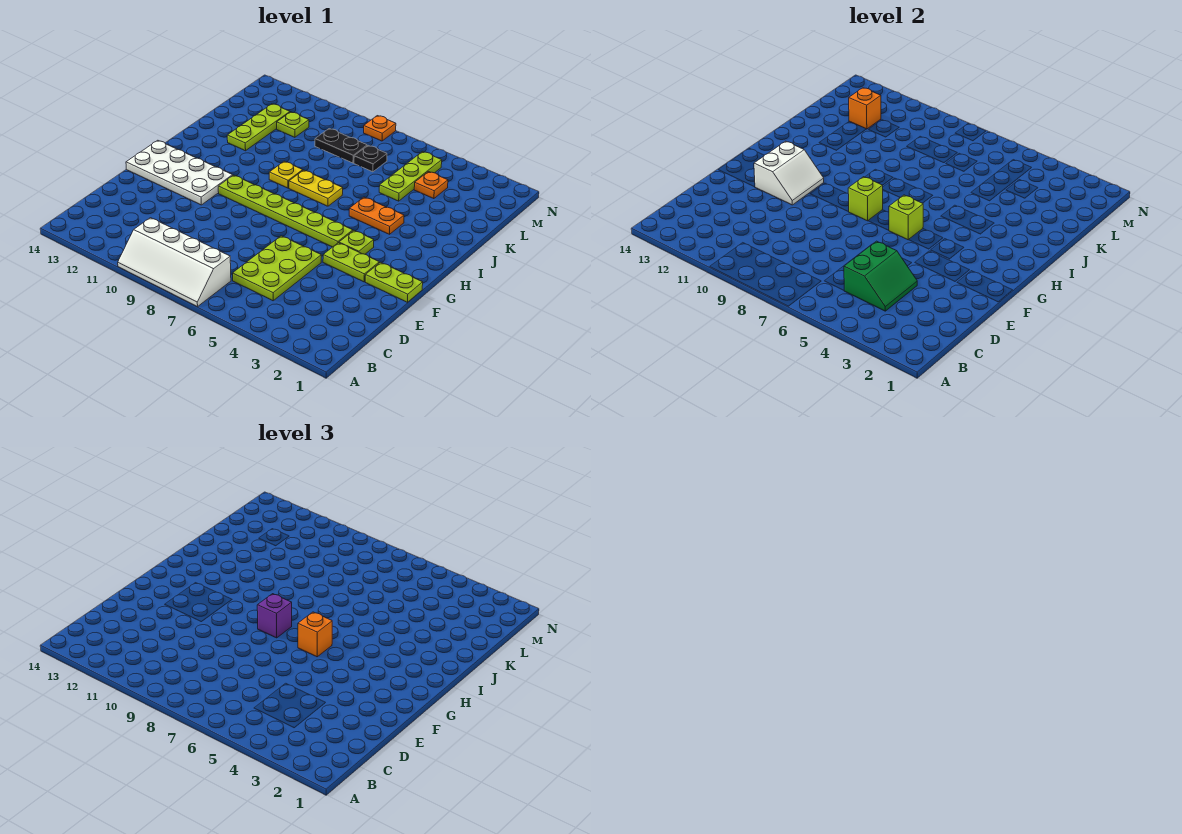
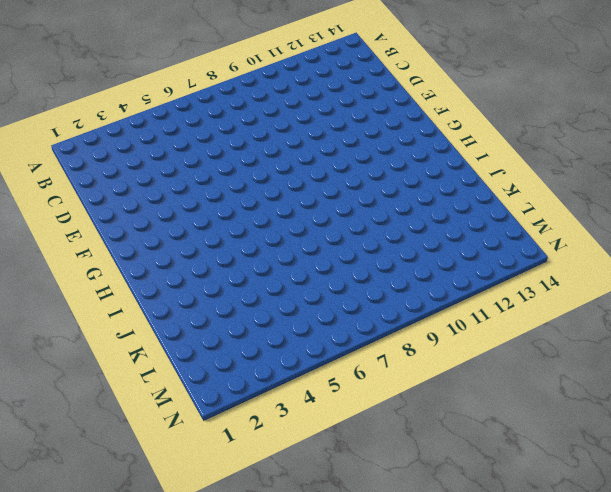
none -> white slope A7:B10 level 1 top B
none -> lime plate C5:E6 level 1
none -> lime plate F1:F2 level 1

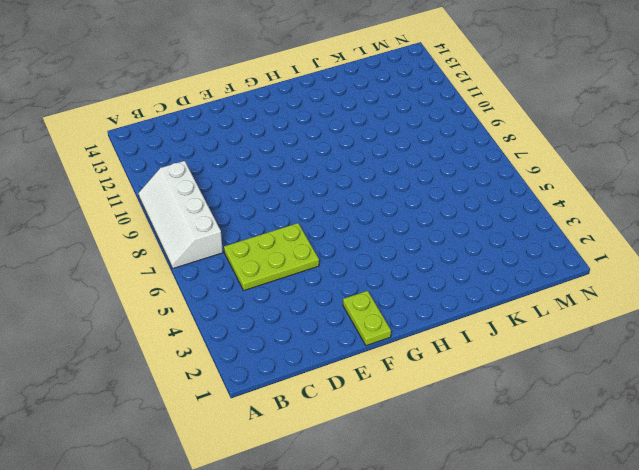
none -> lime plate F3:F4 level 1
none -> white plate F11:G14 level 1
none -> lime plate G4 level 1

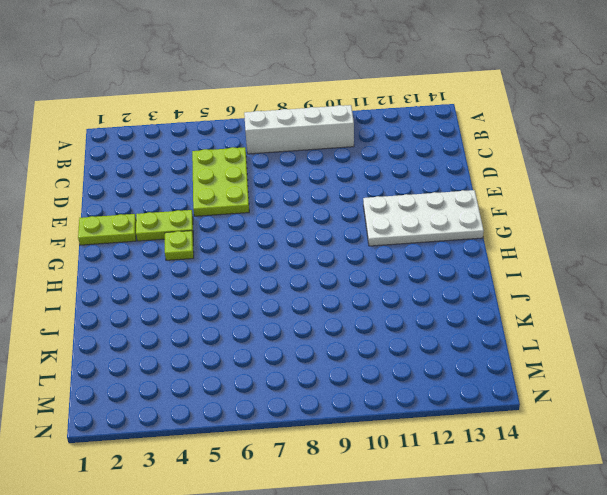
none -> lime plate G5:G10 level 1
none -> orange plate I4:I5 level 1
none -> yellow plate I7:I8 level 1

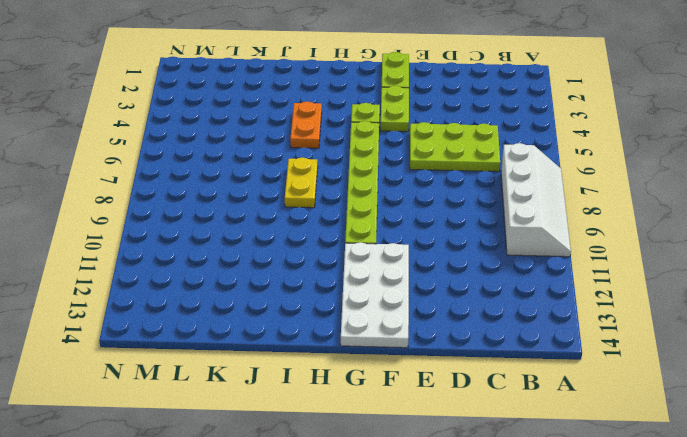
none -> yellow plate I9 level 1
none -> lime plate J12:L12 level 1
none -> lime plate K5:M5 level 1

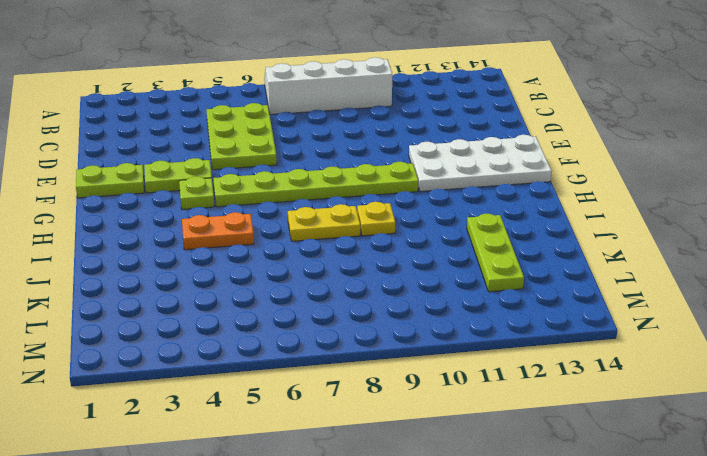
none -> lime plate K5:M5 level 1
none -> orange plate L4 level 1
none -> black plate L7 level 1

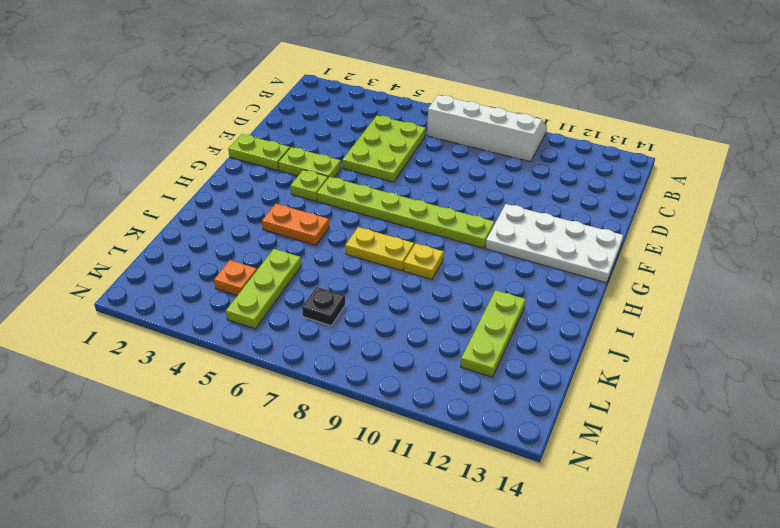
none -> black plate L8:L9 level 1
none -> lime plate L11 level 1
none -> orange plate N8 level 1

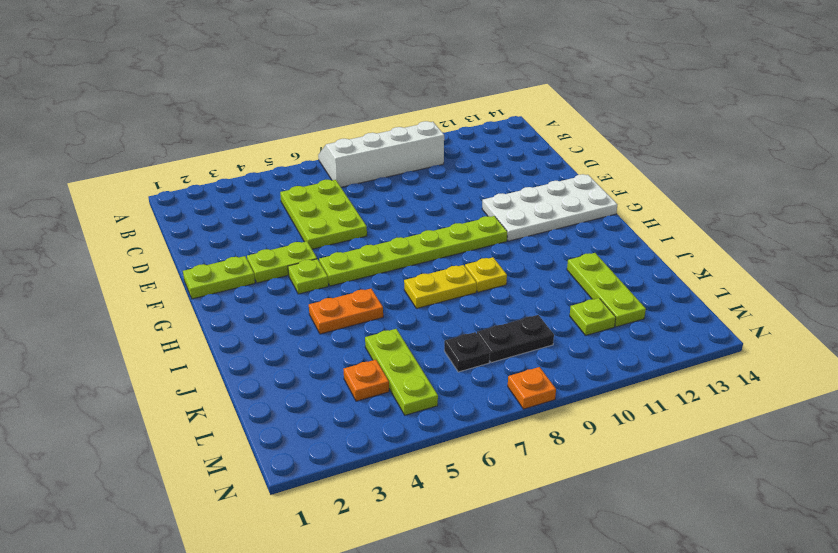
none -> green slope C4:D5 level 2 top 5
none -> white slope F11:G12 level 2 top 12
none -> lime brick G6 level 2

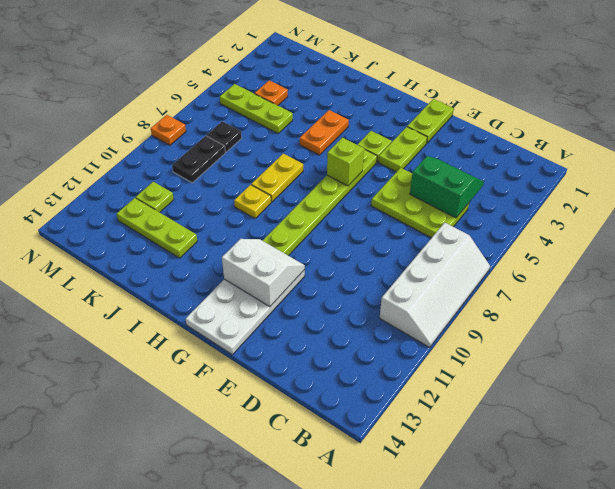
none -> lime brick G8 level 2
none -> orange brick L12 level 2
none -> orange brick G6 level 3

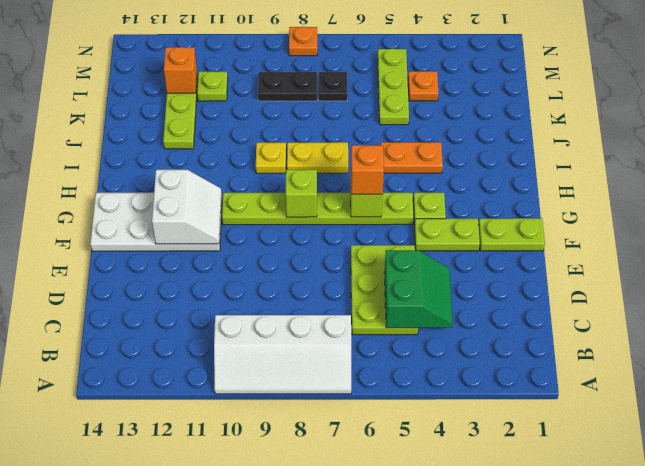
none -> purple brick G8 level 3

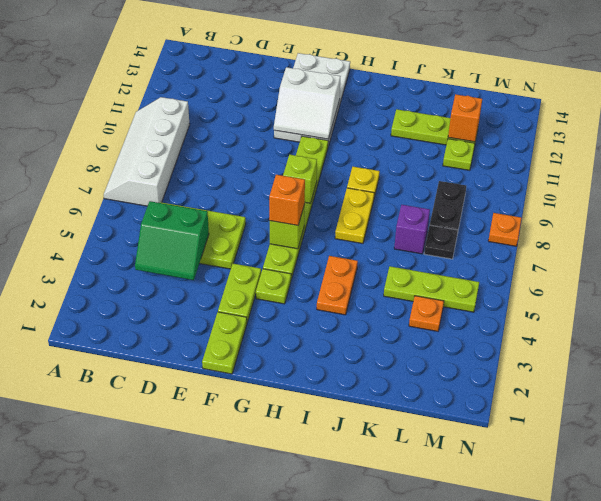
purple brick K7 level 1 -> purple brick G8 level 3

